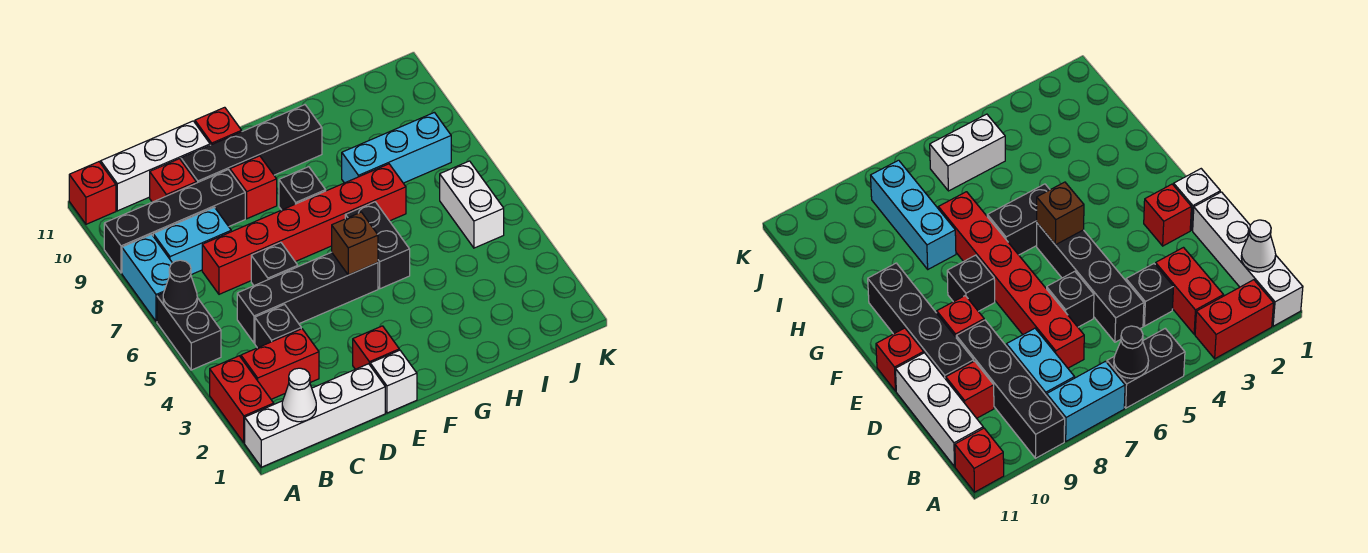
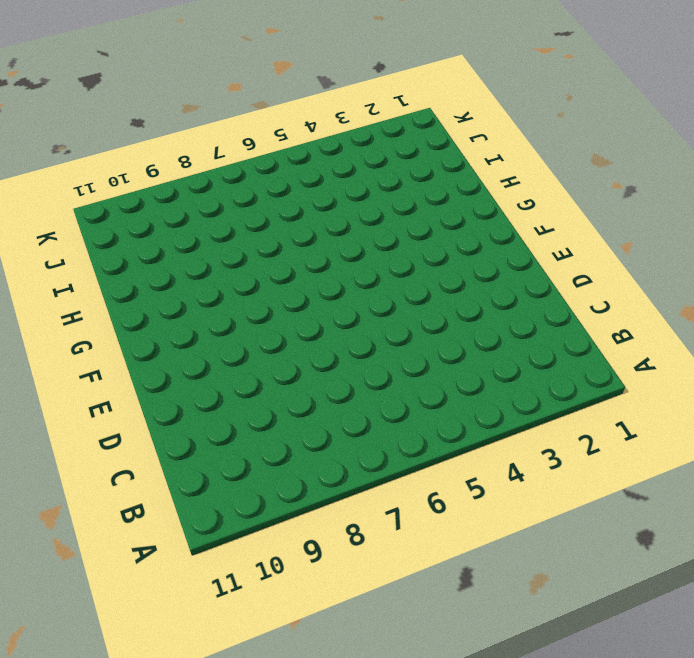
none -> white brick A1:D1 level 1
none -> red brick A2:A3 level 1
none -> black brick A5:A6 level 1

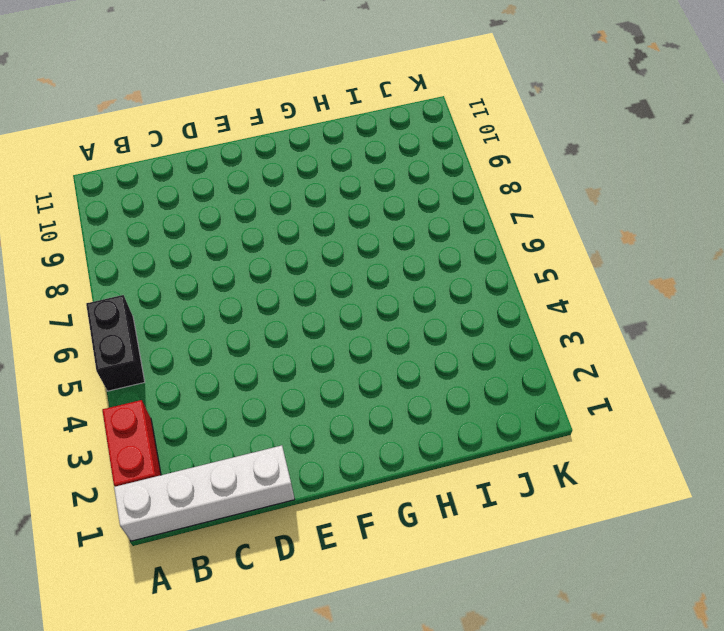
none -> cyan brick A7:A8 level 1
none -> black brick A9:D9 level 1
none -> red brick A11 level 1

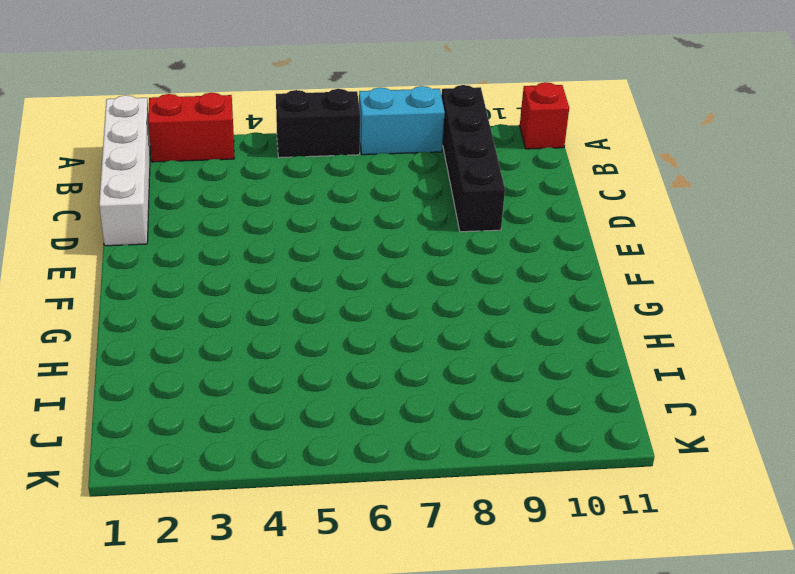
none -> red brick B3:C3 level 1
none -> cyan brick B8:C8 level 1
none -> white brick B11:D11 level 1

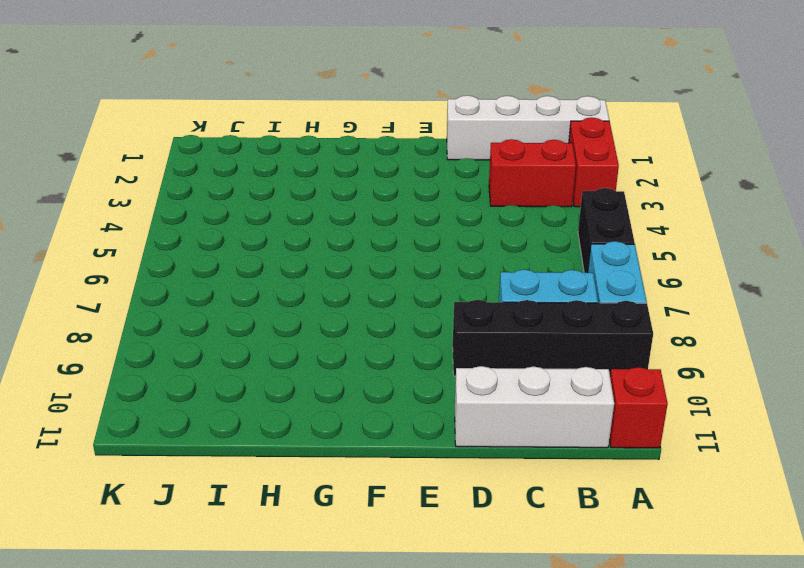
none -> black brick C4 level 1
none -> black brick C5:F5 level 1
none -> red brick C7:H7 level 1

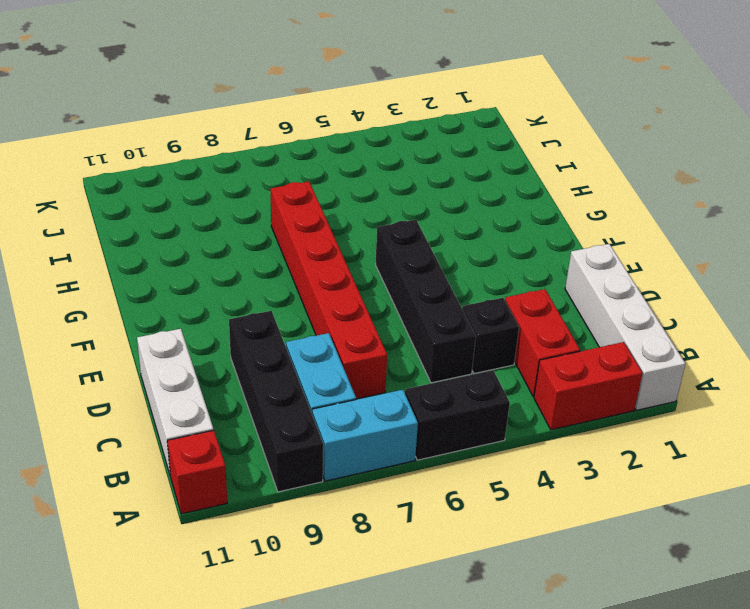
none -> red brick C10 level 1
none -> black brick D6 level 1
none -> black brick D10:G10 level 1

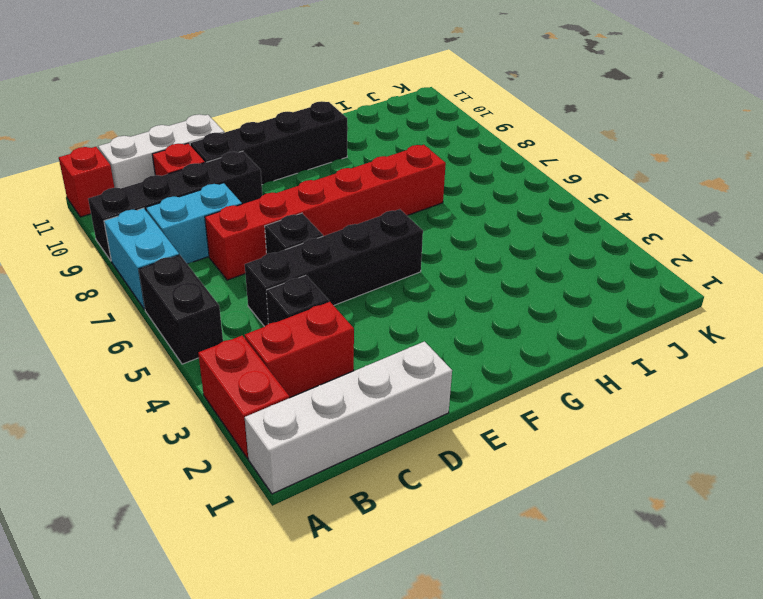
none -> white brick E1 level 1
none -> red brick E2 level 1
none -> red brick E9 level 1

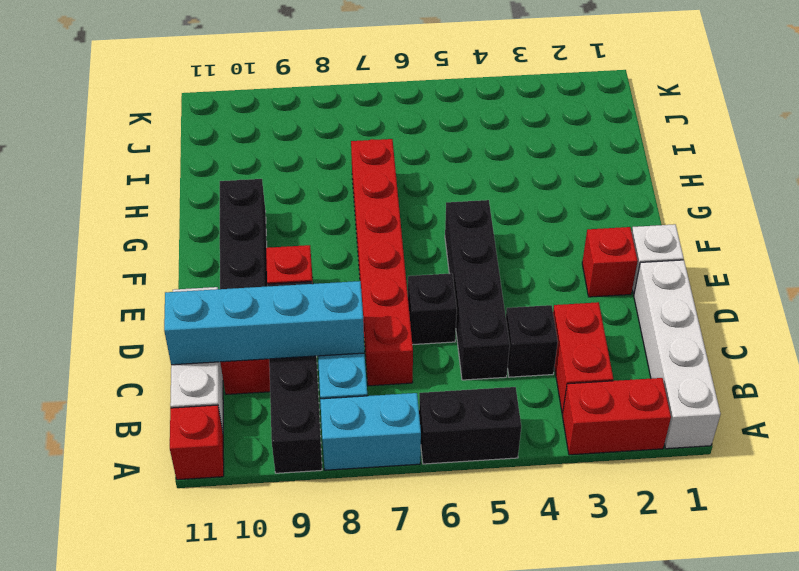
cyan brick C8:C11 level 2 -> none
none -> red brick E11 level 1
none -> black brick F8 level 1
none -> black brick G5:G6 level 1

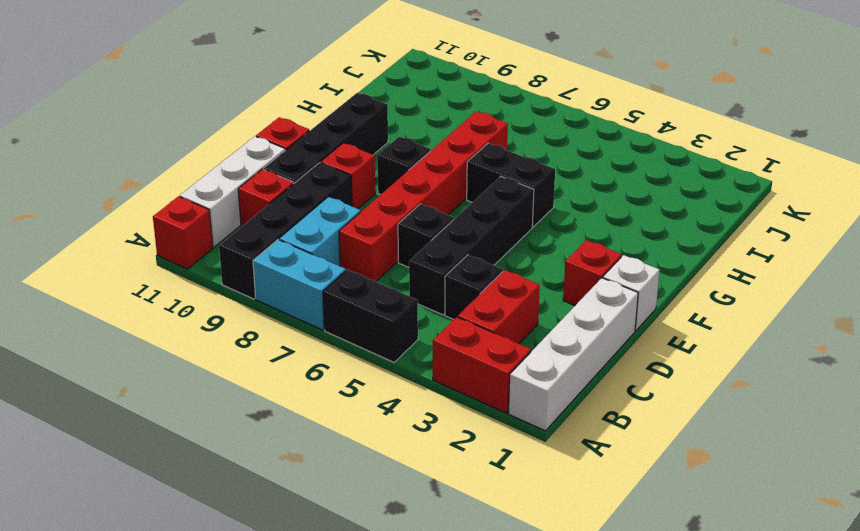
none -> cyan brick H8:J8 level 1
none -> white brick J5:J6 level 1
none -> black cone A6 level 2

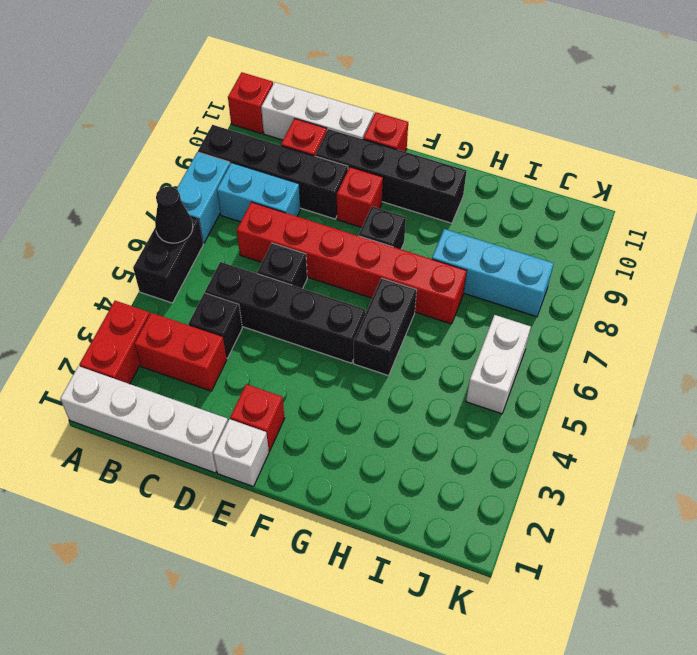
none -> white cone B1 level 2
none -> brown brick F5 level 2

